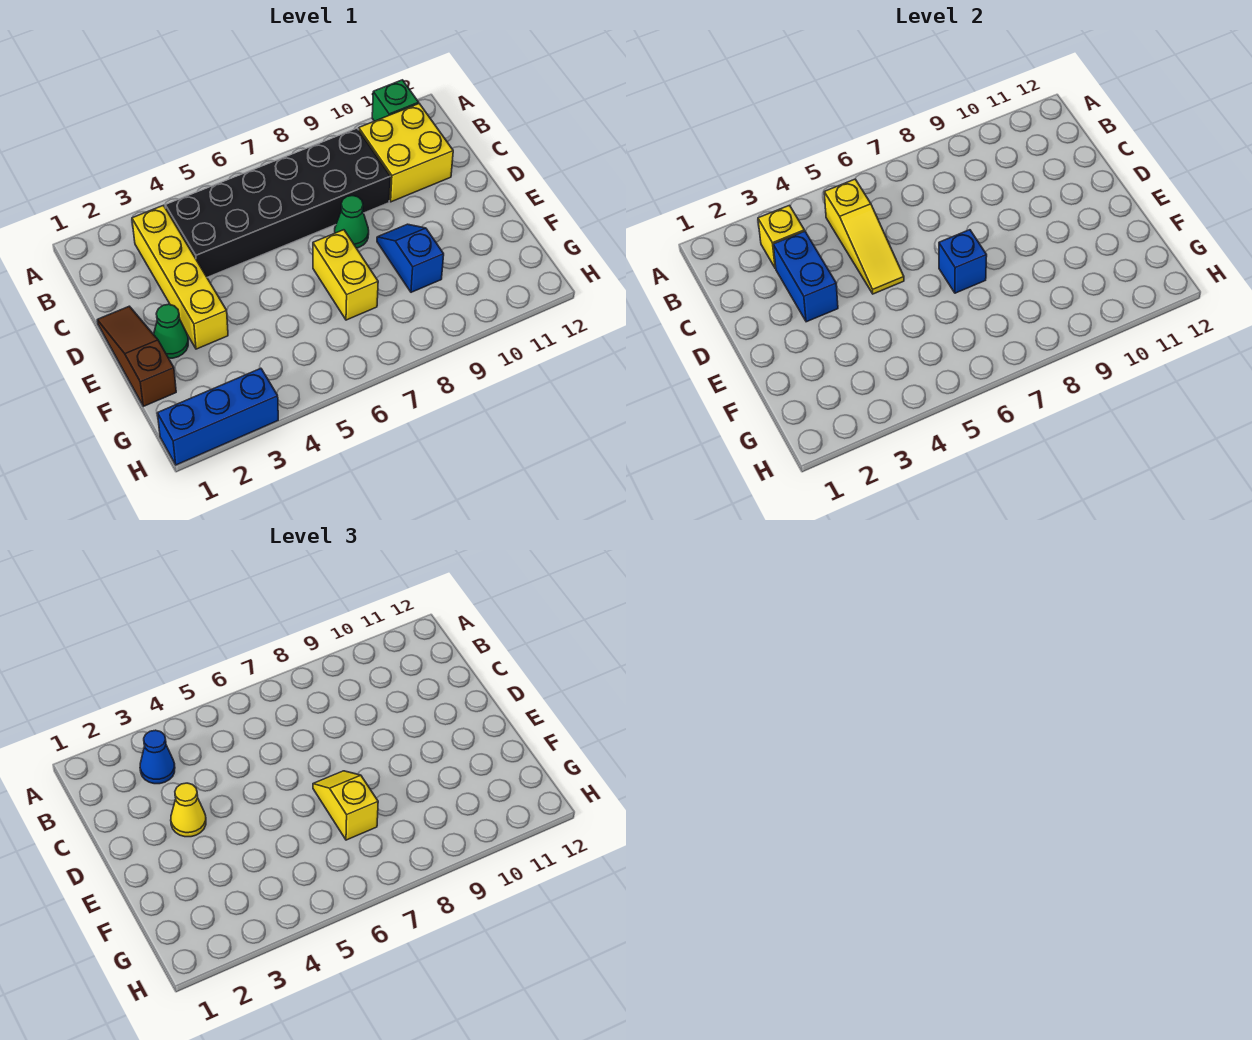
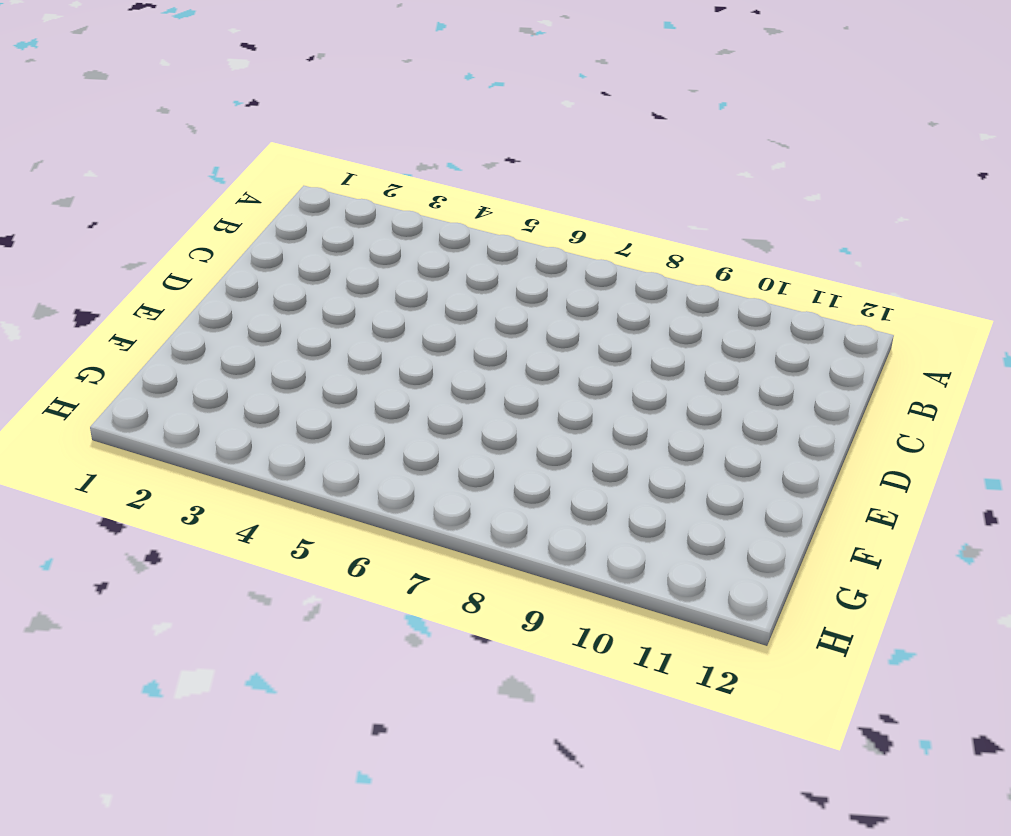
none -> green brick A11 level 1
none -> yellow brick B3:E3 level 1
none -> black brick B4:C9 level 1

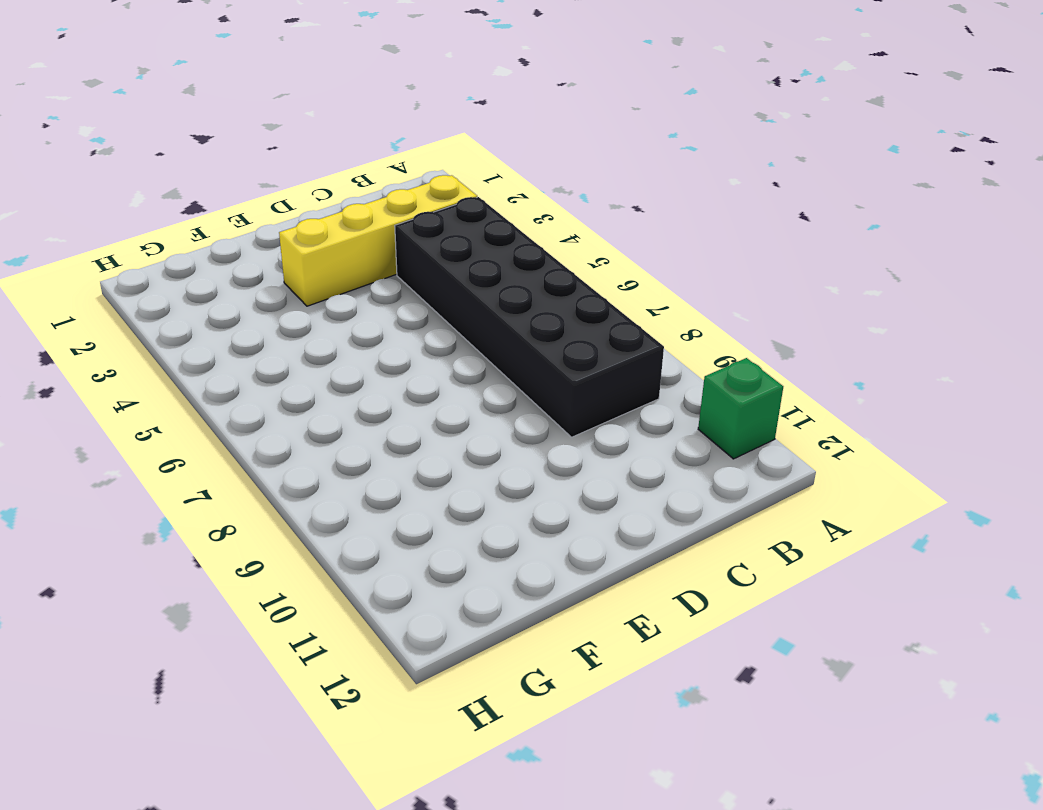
none -> yellow brick B10:C11 level 1
none -> brown slope D1:F1 level 1 top F
none -> green cone D8 level 1

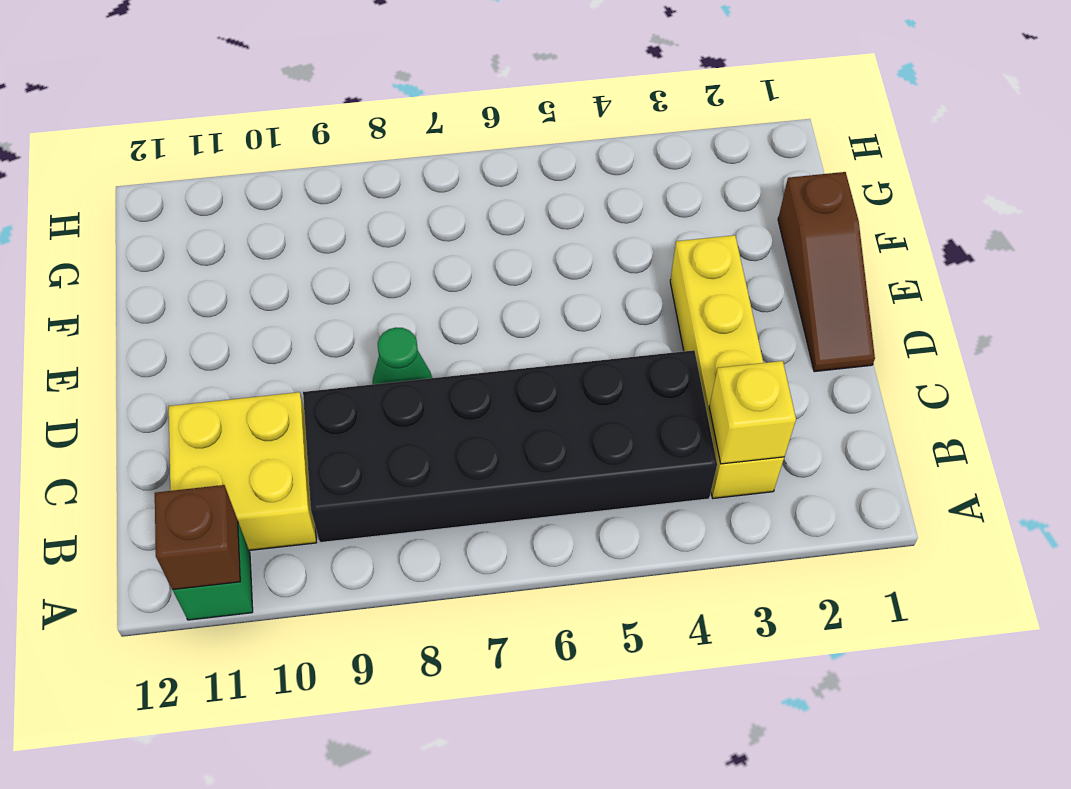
brown brick A11 level 2 -> none
none -> green cone E2 level 1
none -> yellow brick E7:F7 level 1
none -> blue slope E9:F9 level 1 top F

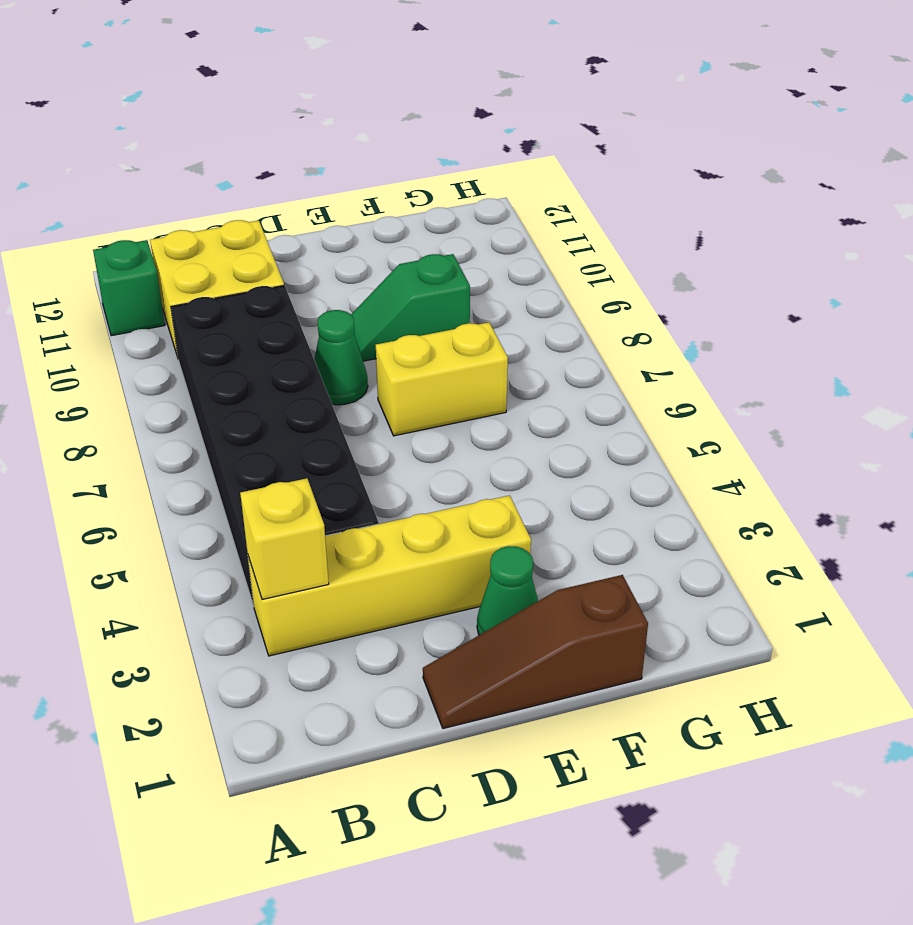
green slope E9:F9 level 1 top F -> blue slope E9:F9 level 1 top F
none -> blue brick H1:H3 level 1
none -> yellow slope B5:D5 level 2 top B
none -> blue brick C3:D3 level 2

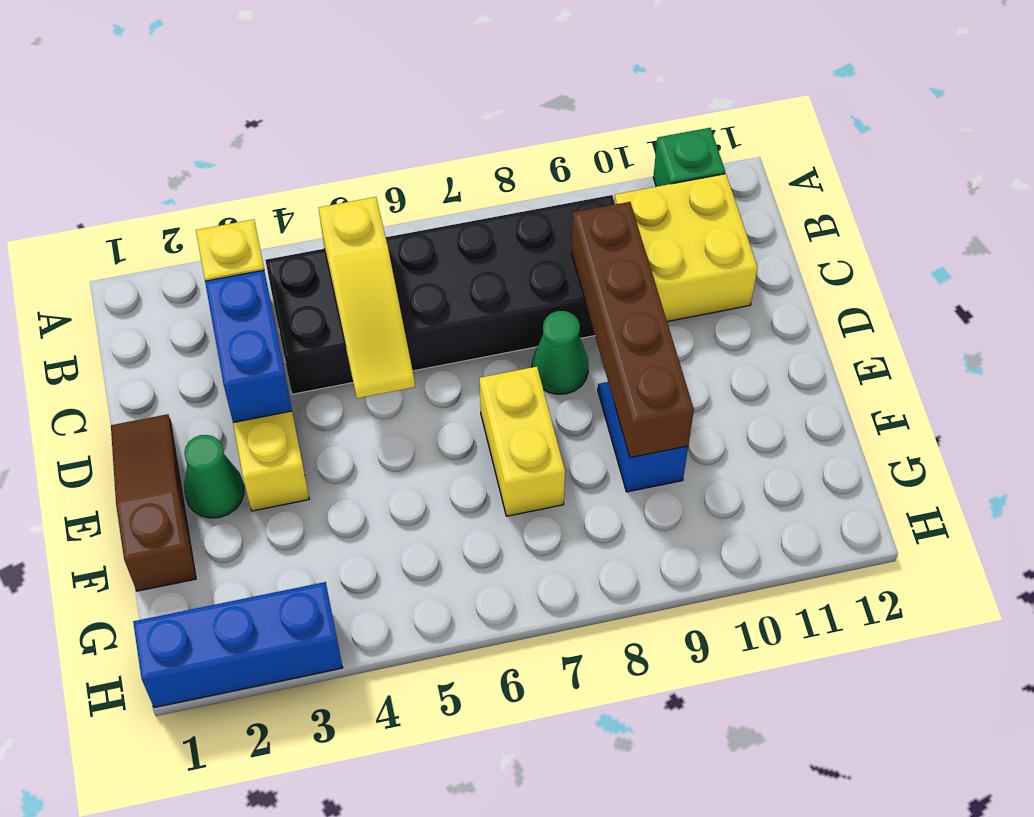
brown brick C9:F9 level 2 -> none
none -> blue brick E7 level 2
none -> blue cone B3 level 3
none -> yellow cone D3 level 3

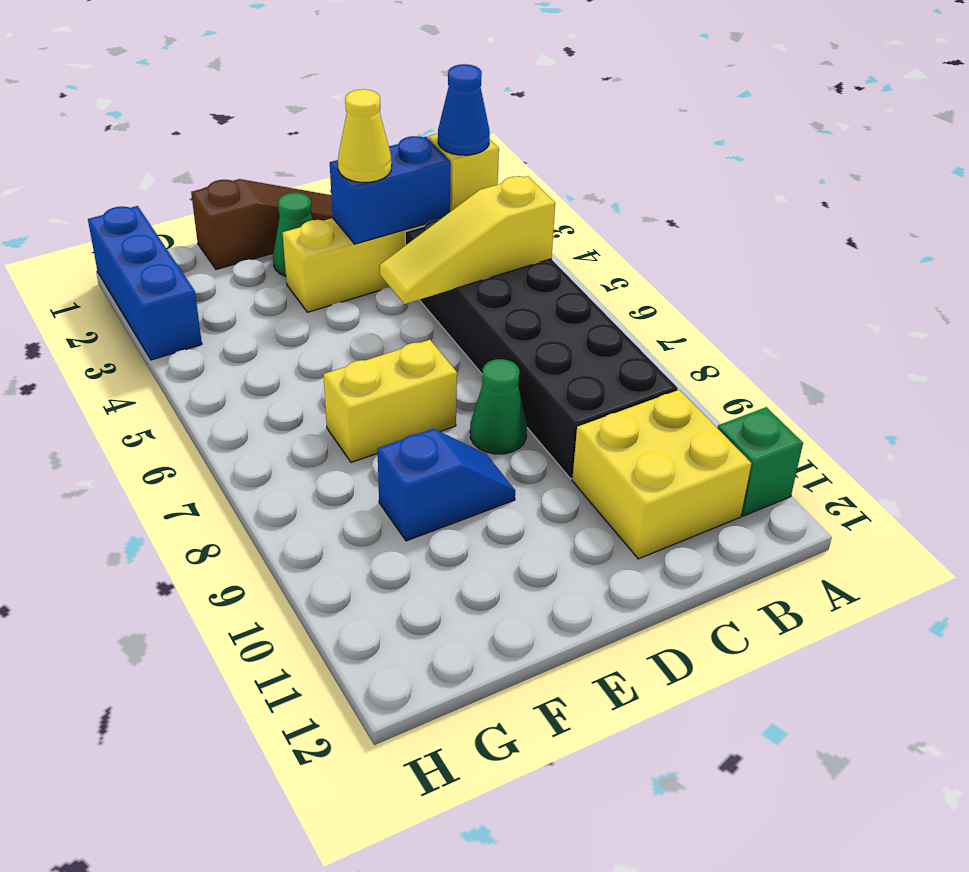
none -> blue brick E7 level 2
none -> yellow slope E7:F7 level 3 top F

